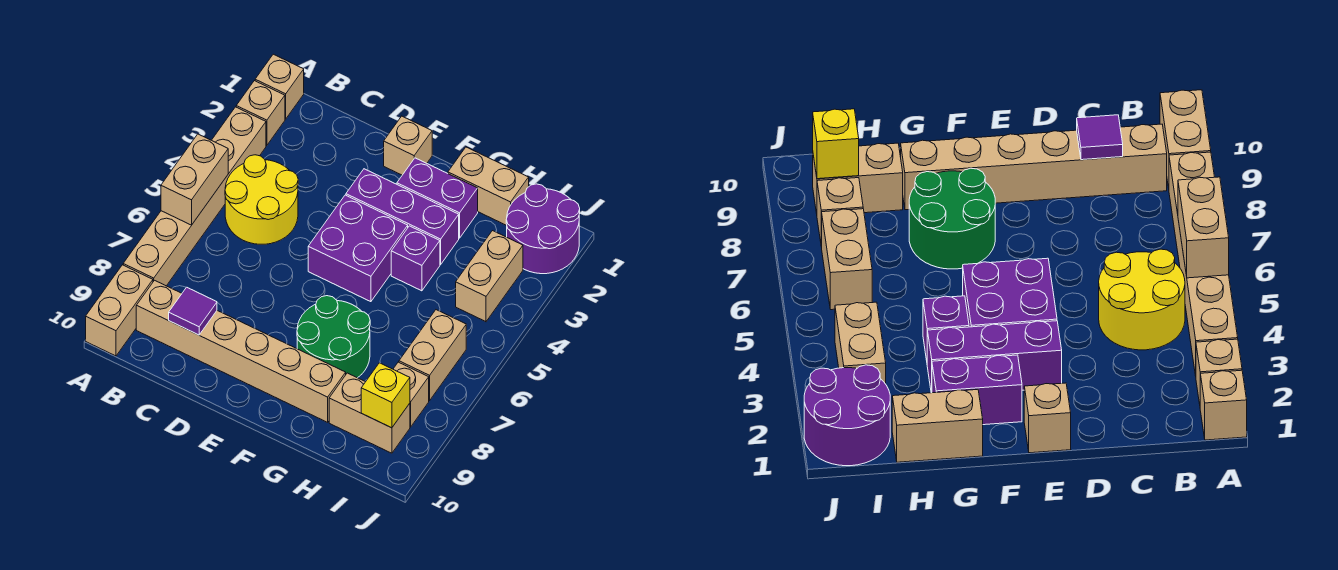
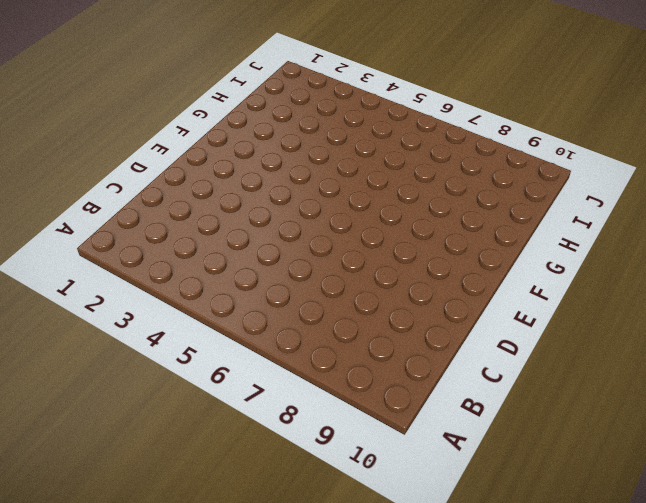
none -> tan brick A1 level 1
none -> tan brick A2 level 1
none -> tan brick A3:A8 level 1

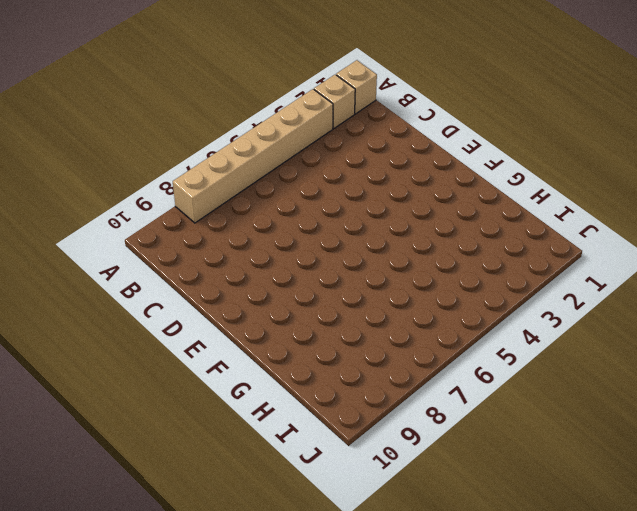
none -> tan brick A9:A10 level 1
none -> yellow round brick B4:C5 level 1
none -> tan brick B9:G9 level 1

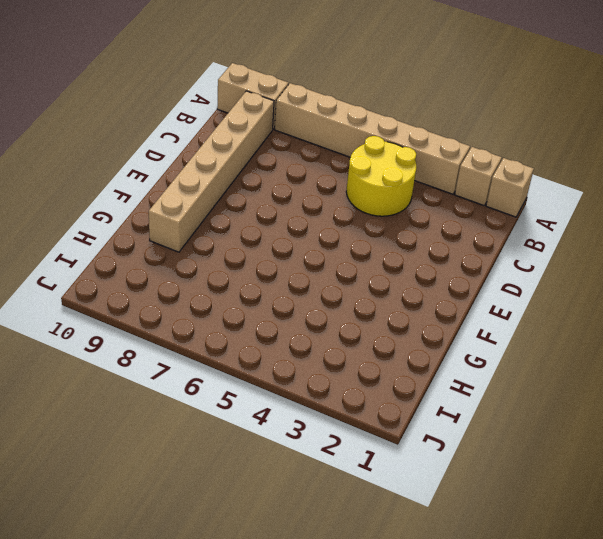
none -> tan brick E1 level 1
none -> purple brick E3:G3 level 1
none -> purple brick E4:F5 level 1

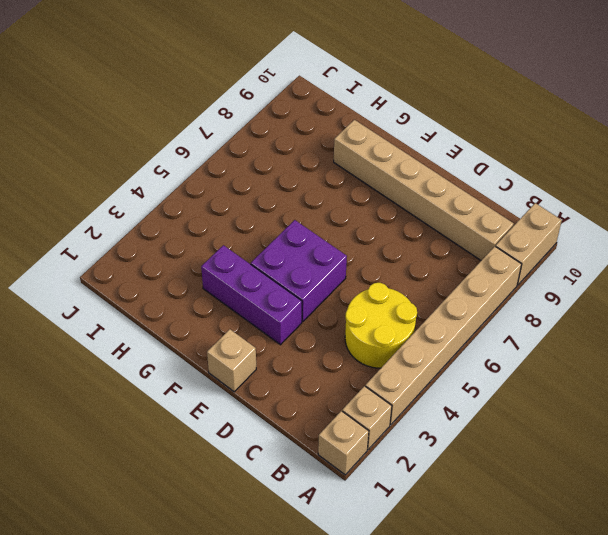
none -> purple brick F2:G2 level 1
none -> green round brick F7:G8 level 1
none -> tan brick G1:H1 level 1

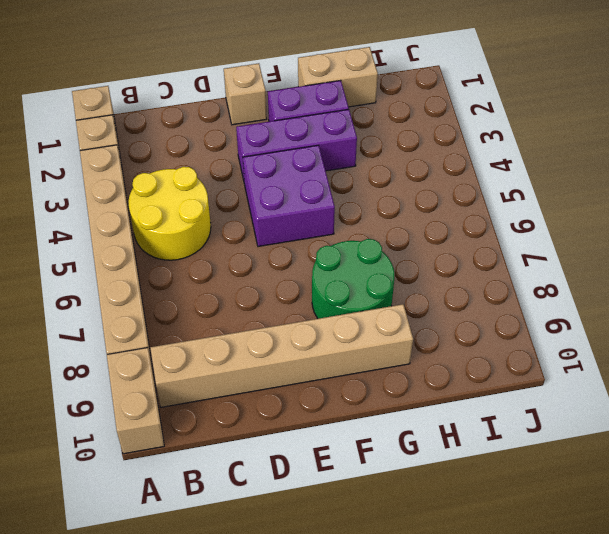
none -> purple brick G4 level 1
none -> tan brick H9:I9 level 1
none -> purple round brick I1:J2 level 1

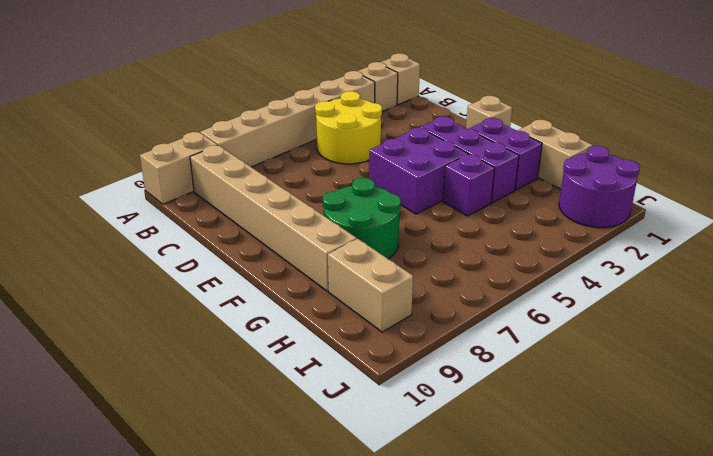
none -> tan brick I3:I4 level 1
none -> tan brick I6:I7 level 1
none -> tan brick I8 level 1

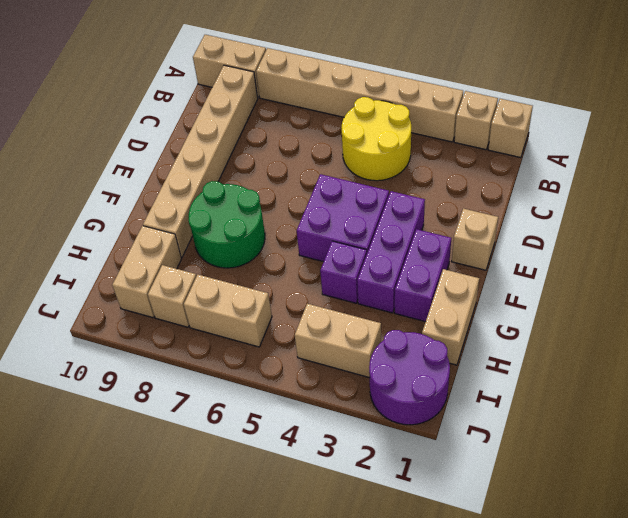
none -> tan brick A5:A6 level 2
none -> purple tile C9 level 2
none -> yellow brick I9 level 2

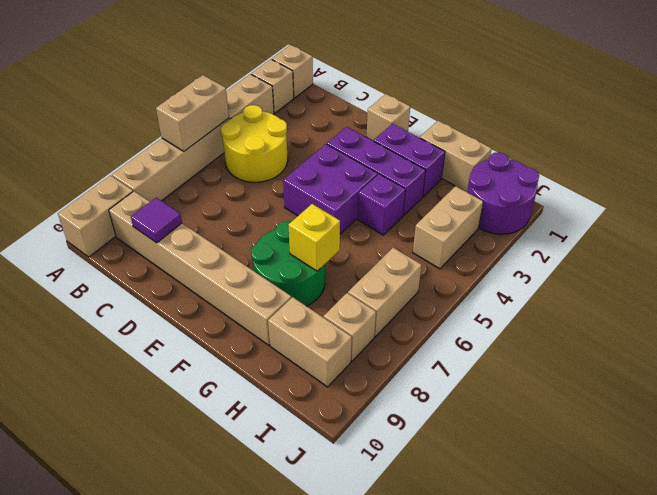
yellow brick G7 level 2 -> yellow brick I9 level 2

